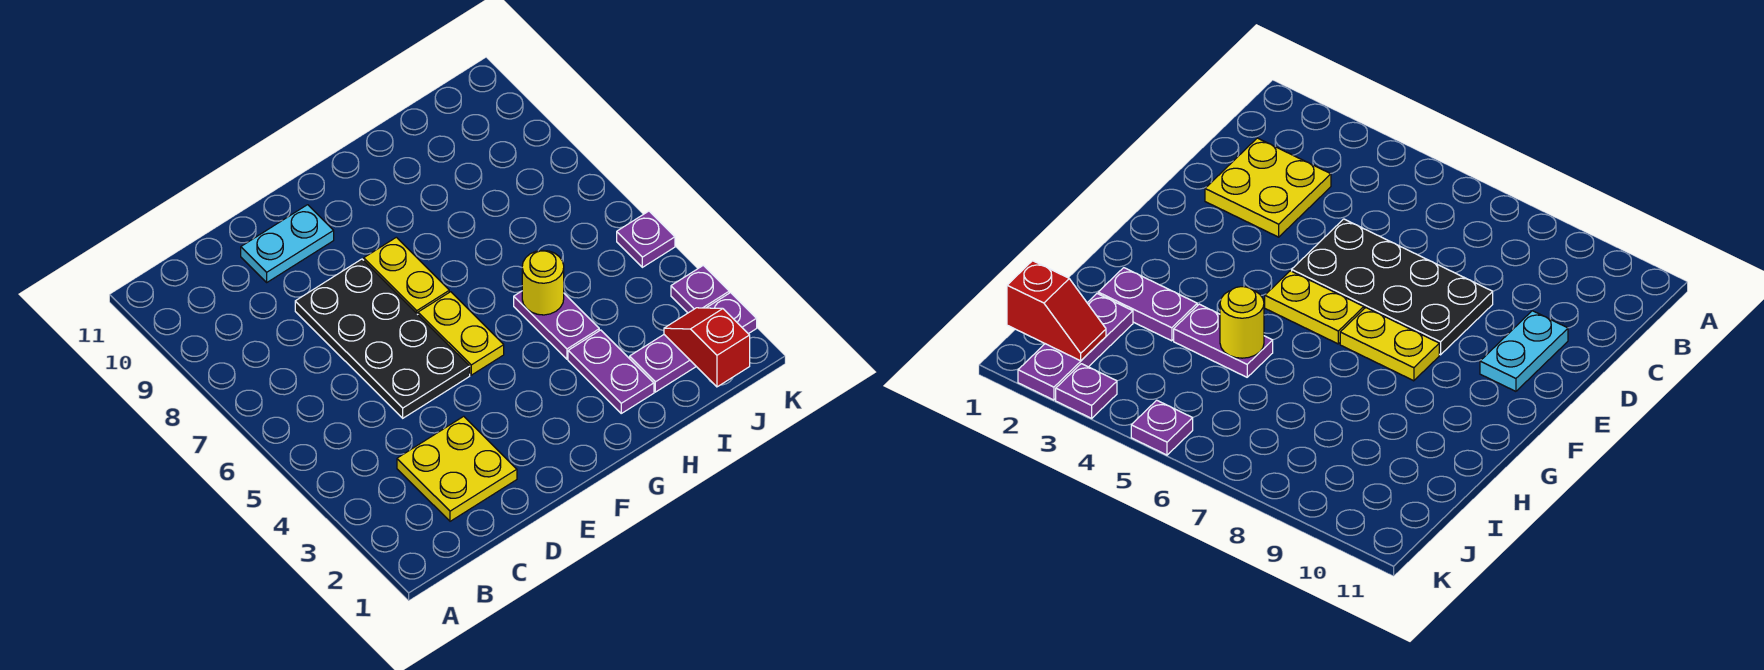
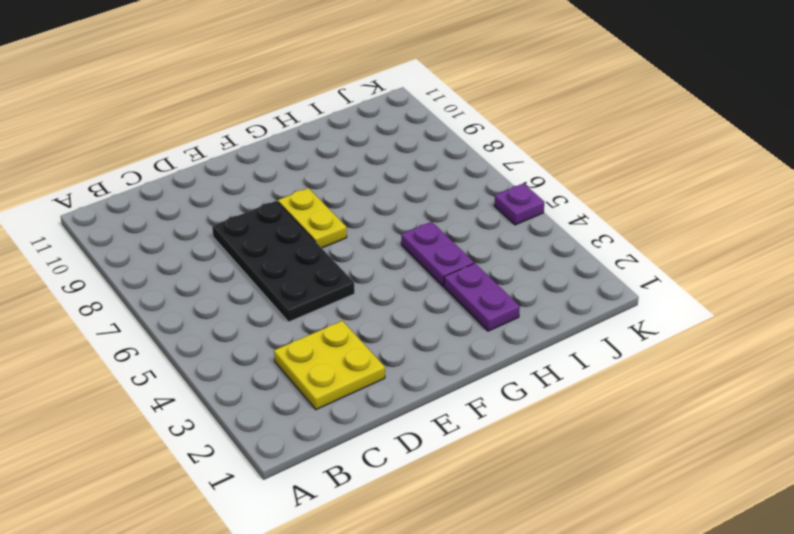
none -> cyan plate D10:E10 level 1
none -> yellow plate F5:F6 level 1
none -> purple plate I2:K2 level 1

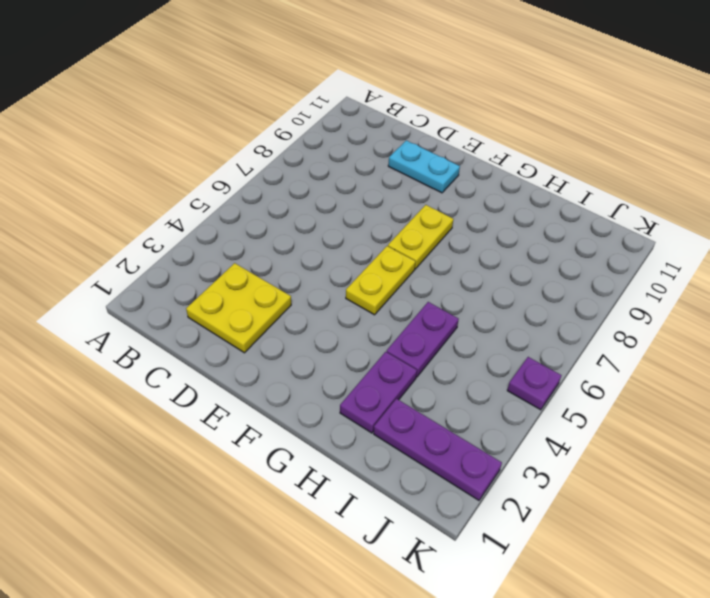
none -> black plate D5:E8 level 1
none -> purple plate K3 level 1
none -> yellow round brick H5 level 2

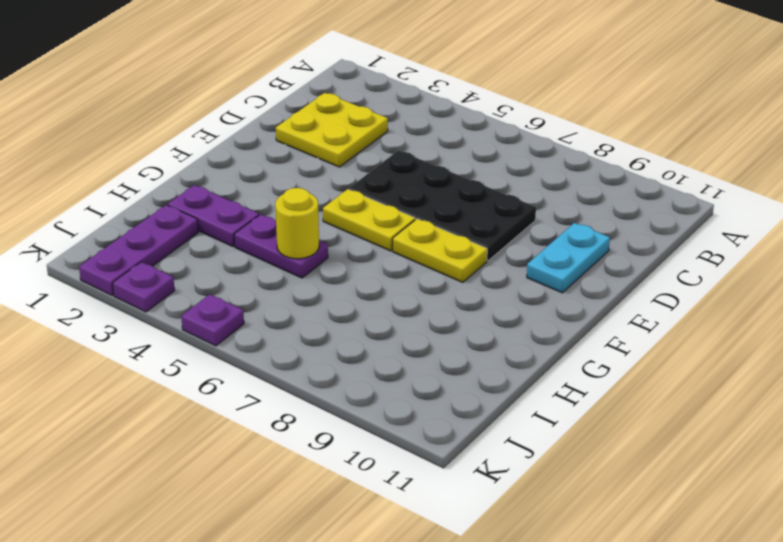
none -> red slope J1:J2 level 2 top 1

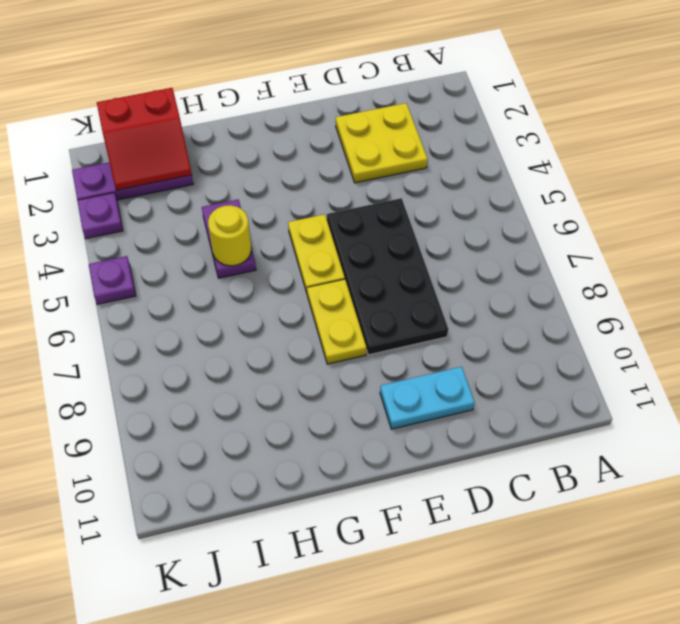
red slope I1:J2 level 2 top 1 -> red slope J1:J2 level 2 top 1
none -> purple plate H2:H3 level 1

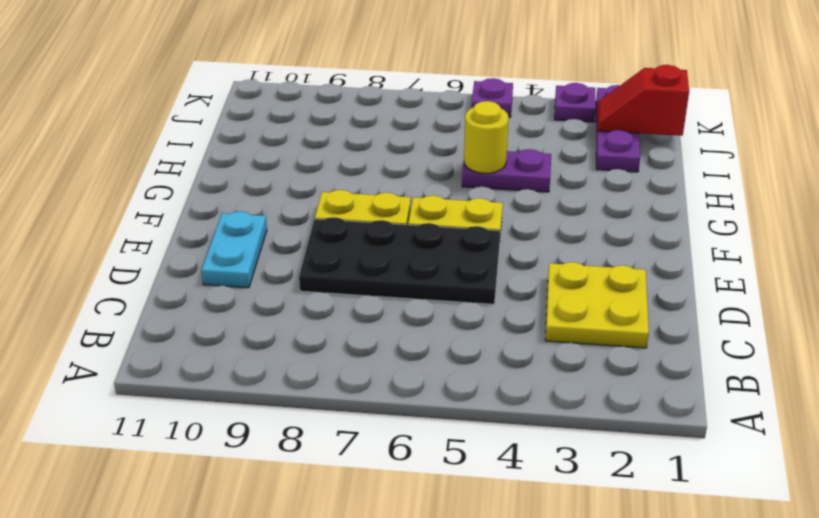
none -> purple plate H2:H3 level 1

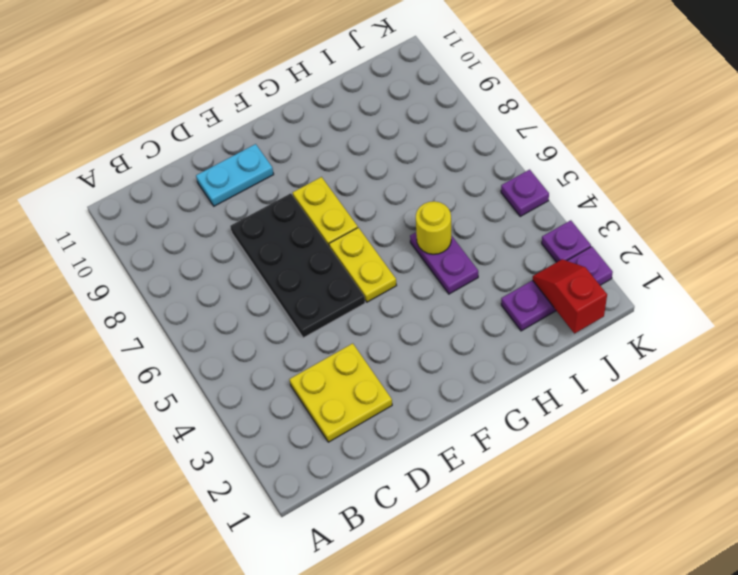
none -> purple plate H2:H3 level 1

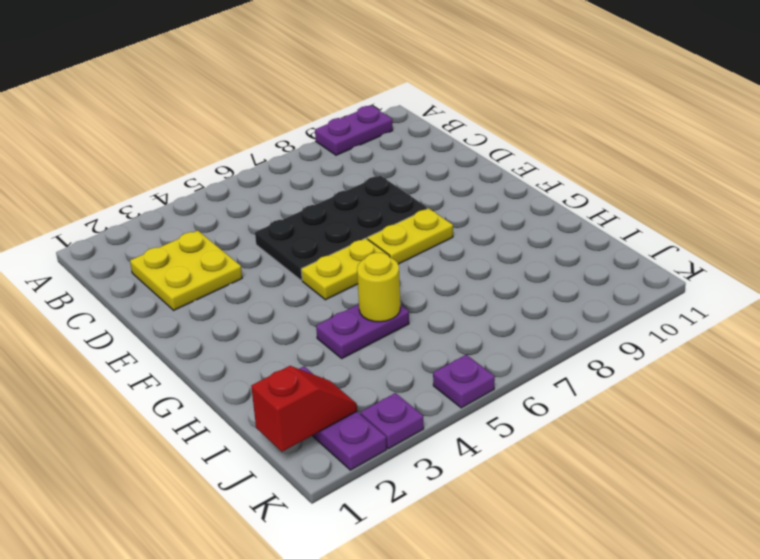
purple plate A9:A10 level 1 -> purple plate H2:H3 level 1
none -> cyan plate D10:E10 level 1

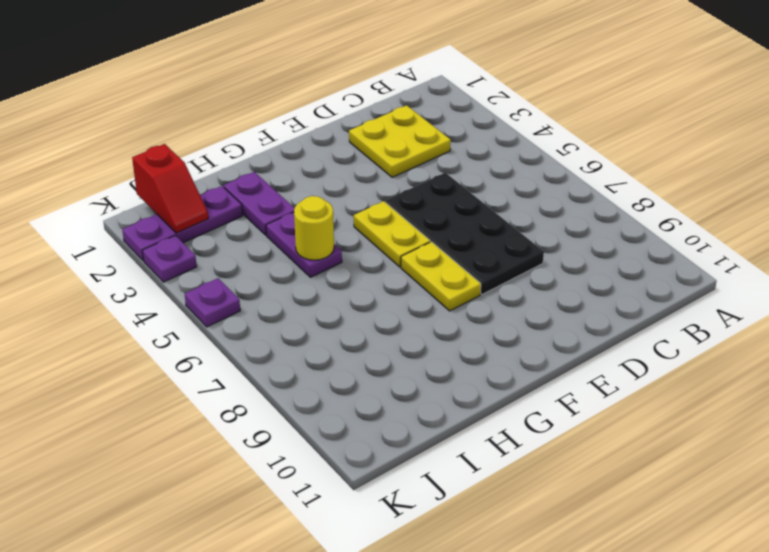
none -> cyan plate D10:E10 level 1

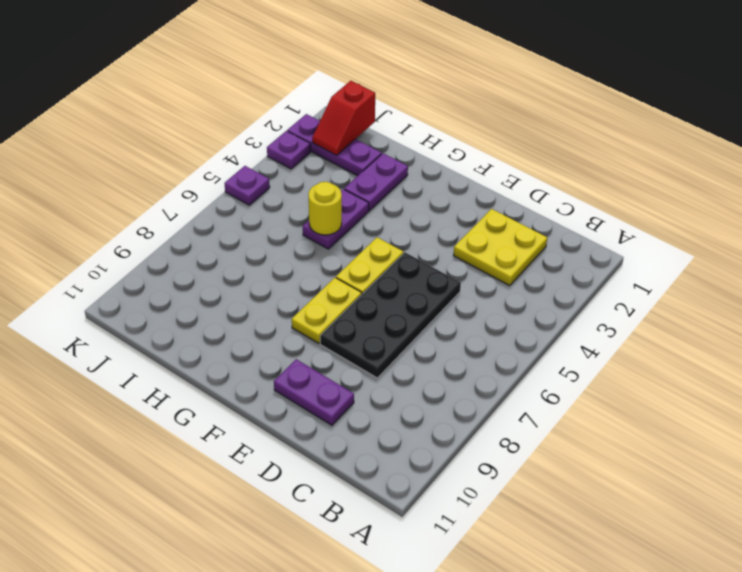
purple plate D10:E10 level 1 -> cyan plate D10:E10 level 1

